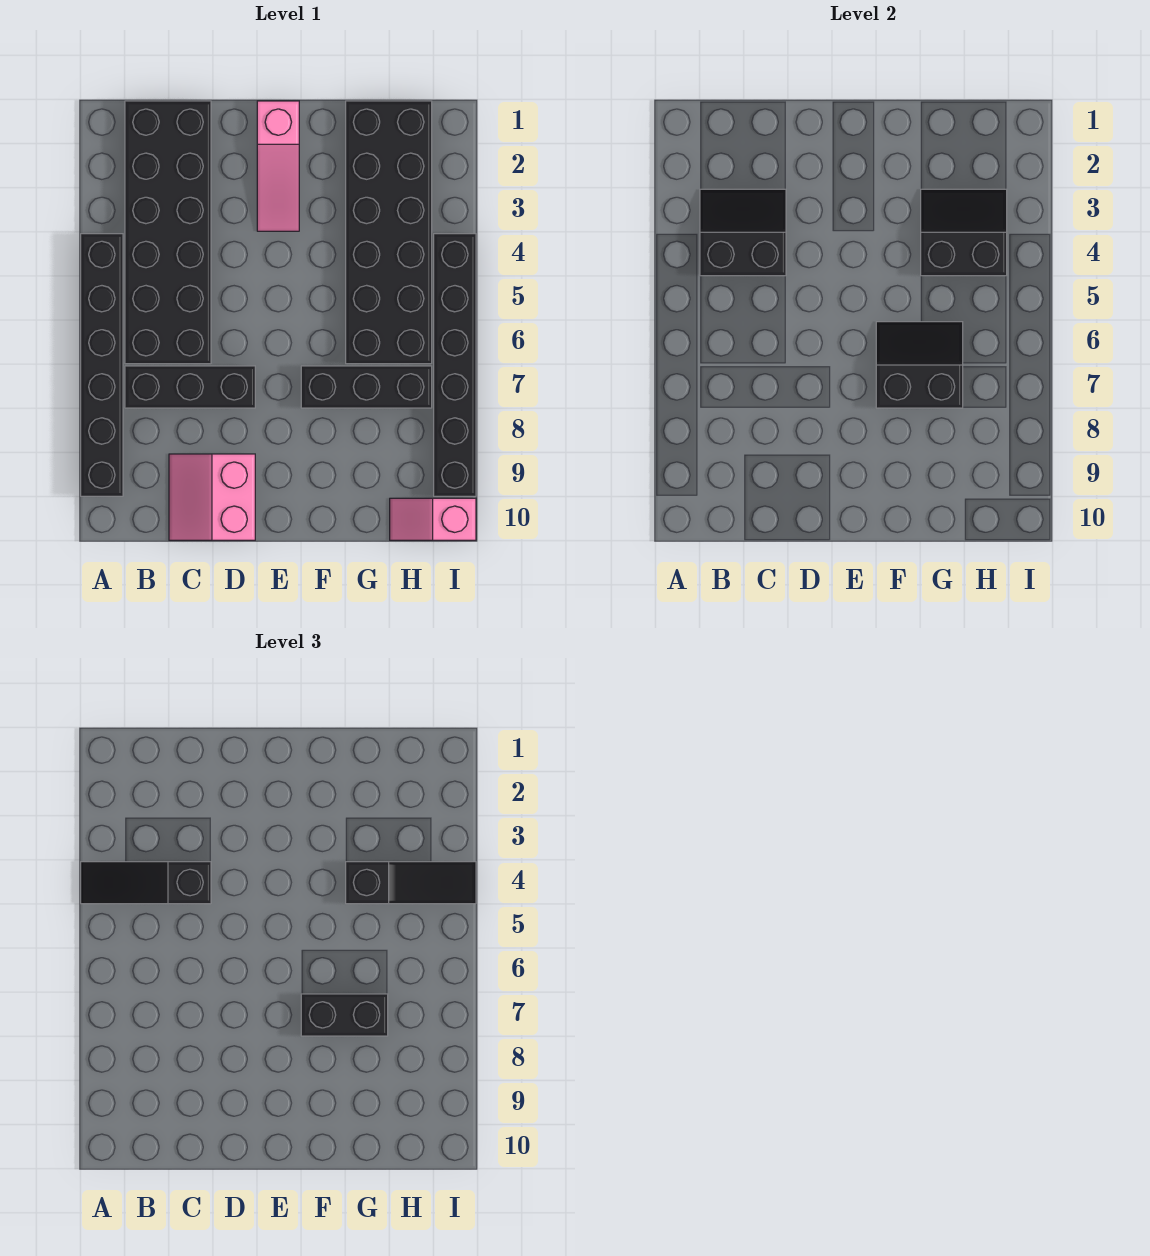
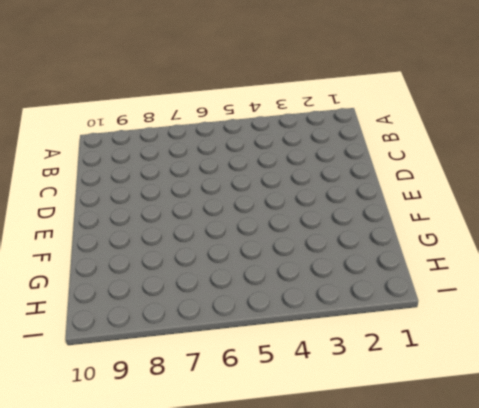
none -> black brick A4:A9 level 1
none -> black brick B1:C6 level 1
none -> black brick B7:D7 level 1

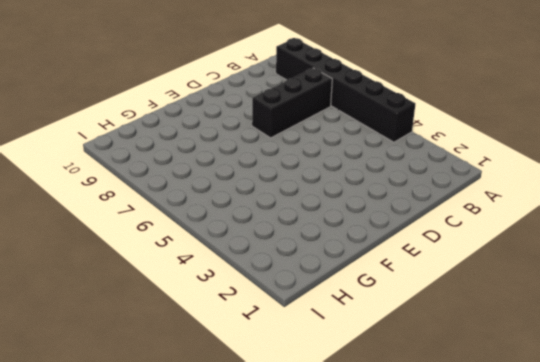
none -> black brick B1:C6 level 1
none -> pink slope C9:D10 level 1 top D
none -> pink slope E1:E3 level 1 top 1

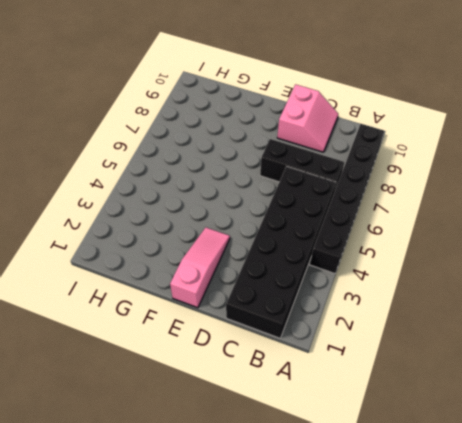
none -> black brick F7:H7 level 1
none -> black brick G1:H6 level 1
none -> pink slope H10:I10 level 1 top I

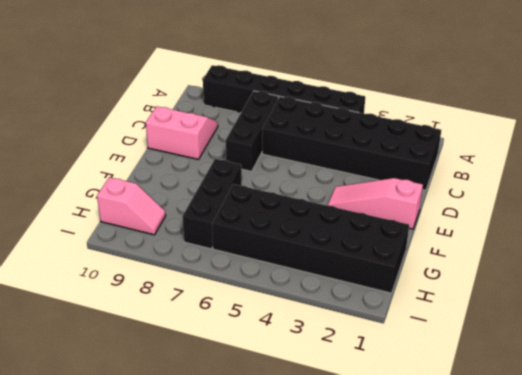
pink slope H9:H10 level 1 top 10 -> pink slope H10:I10 level 1 top I
none -> black brick I4:I9 level 1
none -> black slope B3:C4 level 2 top 4
none -> black slope F6:G7 level 2 top 7

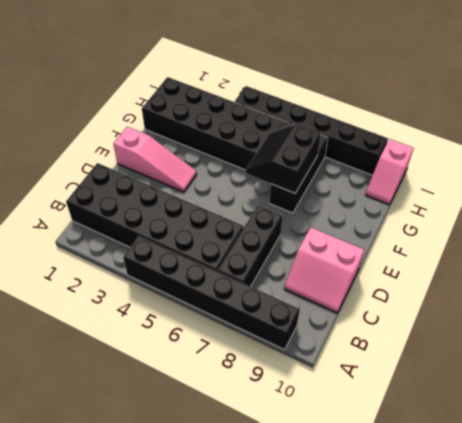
none -> black slope B3:C4 level 2 top 4
none -> black slope G3:H4 level 2 top 4
none -> black slope A4:C4 level 3 top C

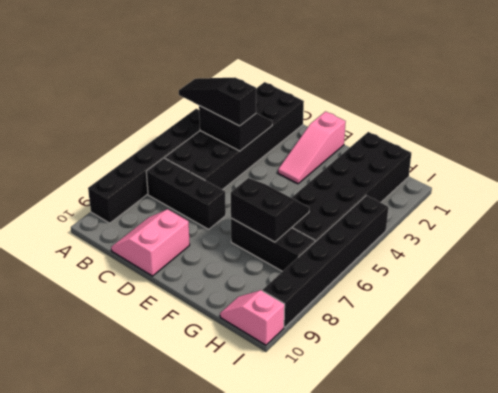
none -> black slope G3:H4 level 2 top 4
none -> black brick F7:G7 level 3
none -> black slope G4:I4 level 3 top G

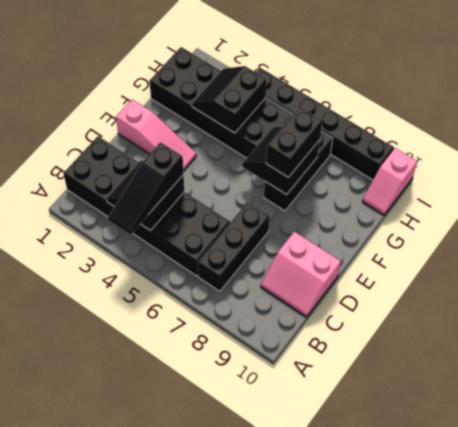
none -> black brick A4:A9 level 1
none -> black slope G4:I4 level 3 top G

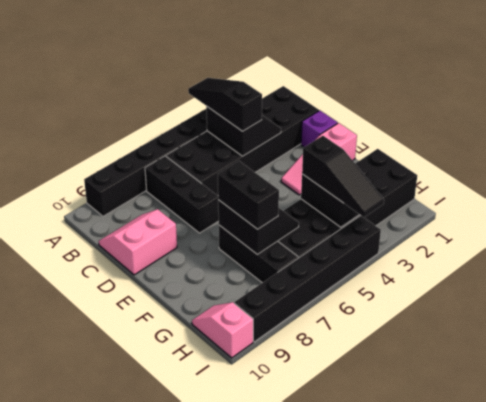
purple brick D1 level 1 -> none

